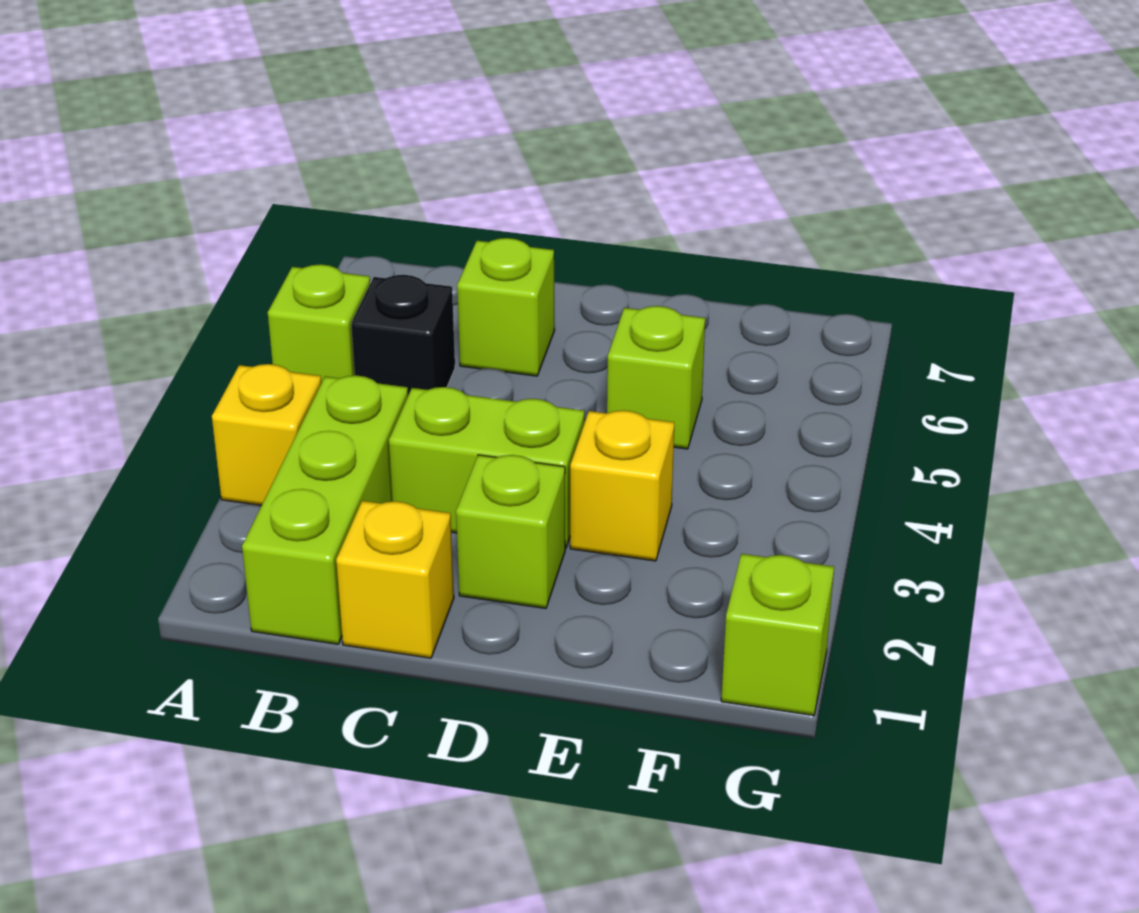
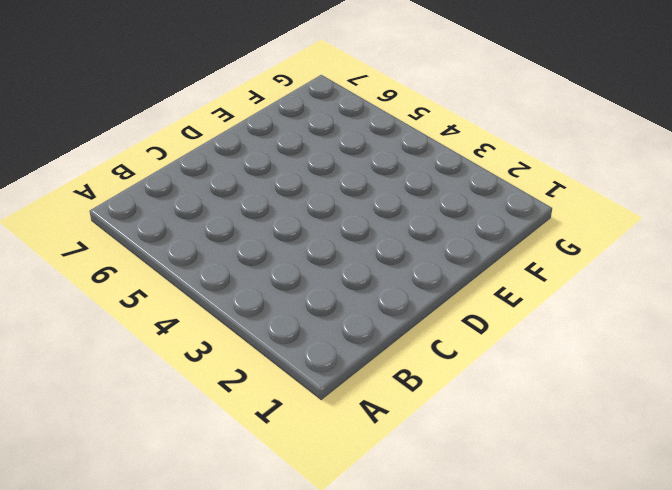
none -> yellow brick A3 level 1
none -> lime brick A5 level 1

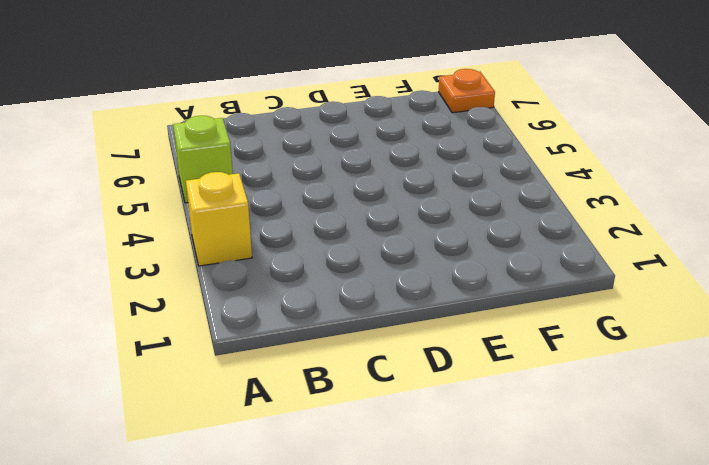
orange plate G7 level 1 -> none
none -> lime brick B1:B3 level 1
none -> black brick B5 level 1

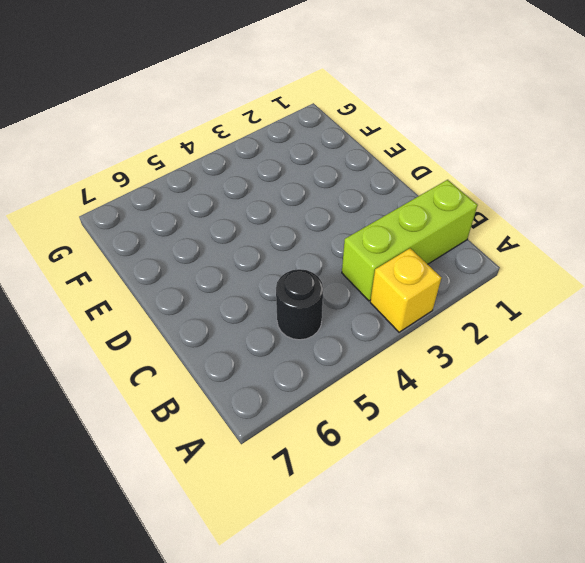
black round brick B5 level 1 -> black brick B5 level 1
none -> lime brick A5 level 1
none -> yellow brick C1 level 1

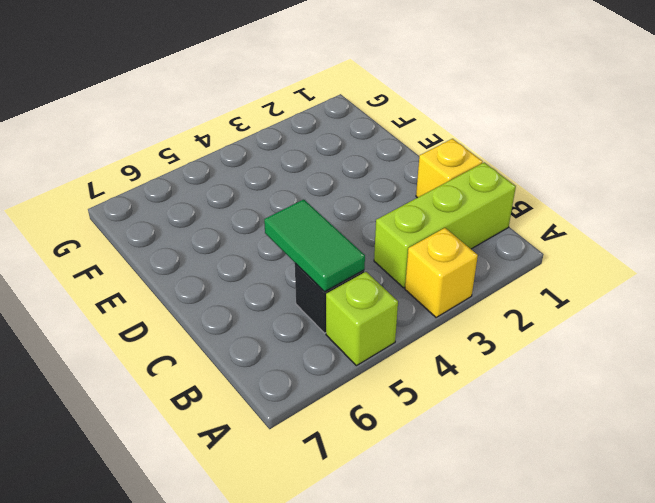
green tile B5:C5 level 2 -> none
none -> lime brick C3:D3 level 1
none -> lime brick C6 level 1

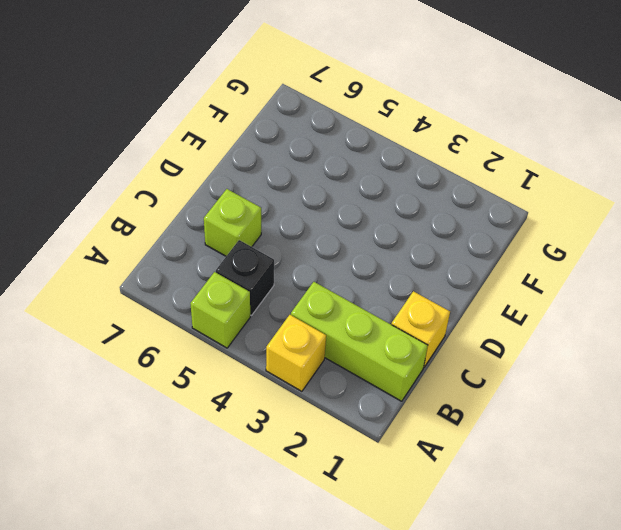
none -> lime brick C3:D3 level 1
none -> lime brick D2 level 1

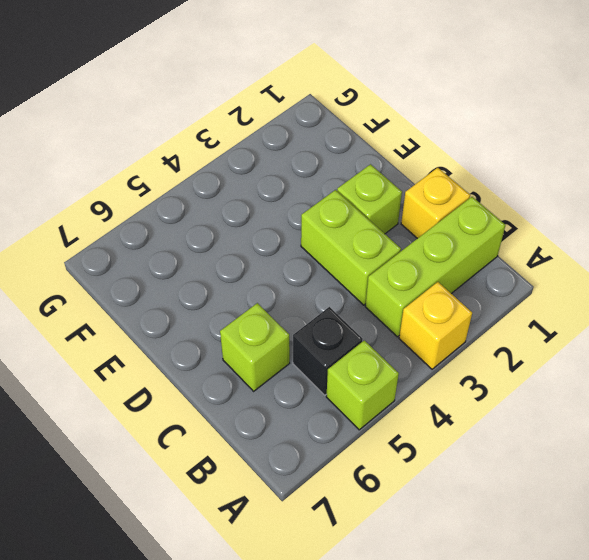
none -> yellow brick E3 level 1
none -> lime brick E5 level 1

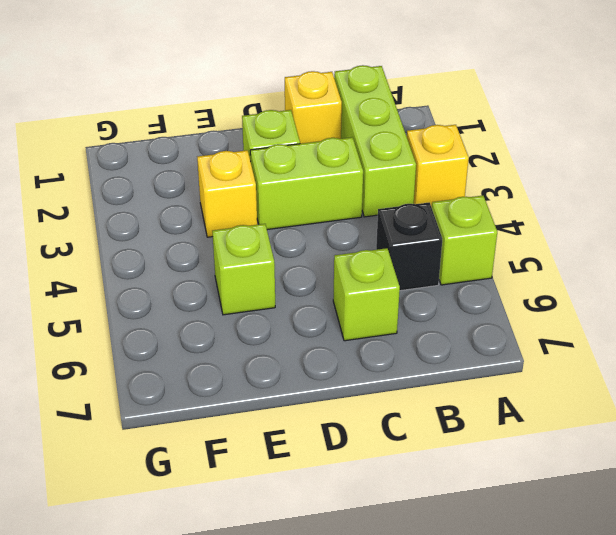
none -> lime brick G1 level 1

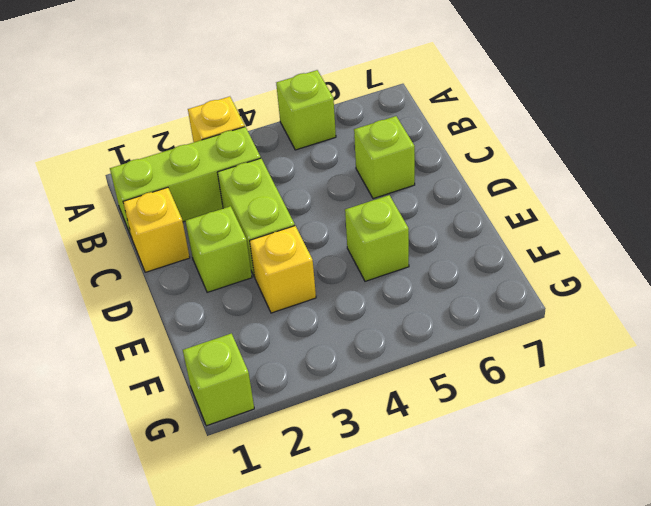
none -> black brick B5 level 1

